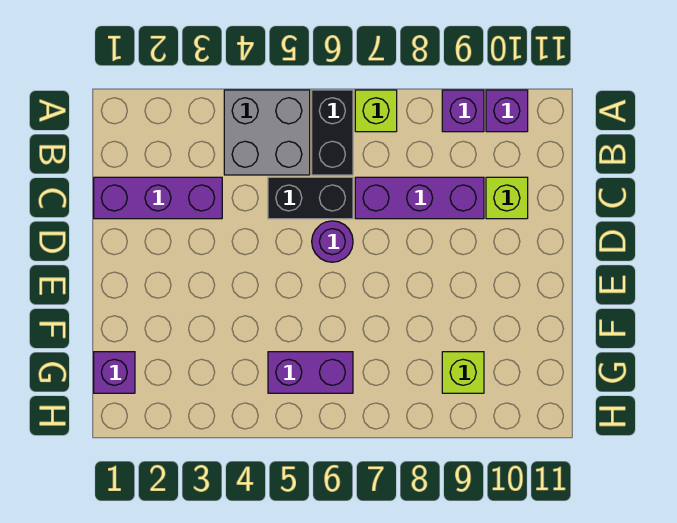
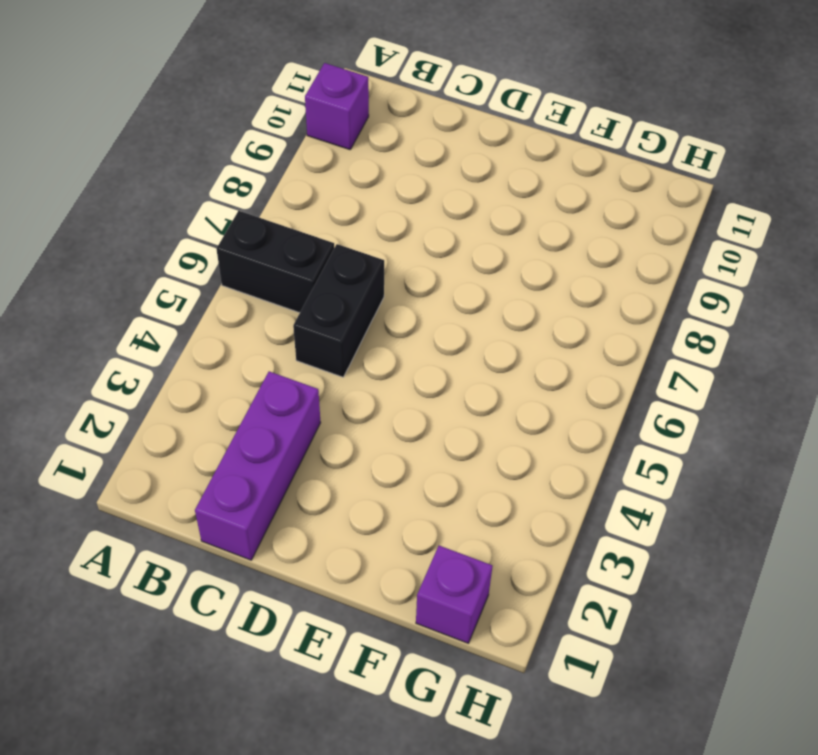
none -> grey brick A4:B5 level 1
none -> lime brick A7 level 1
none -> purple brick A9 level 1

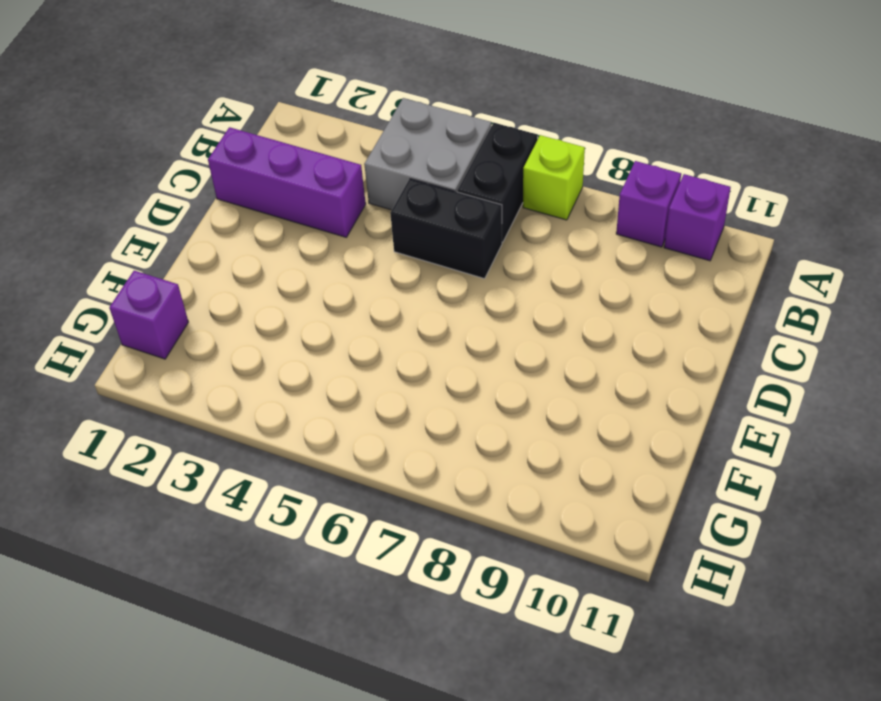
none -> purple brick C7:C9 level 1
none -> lime brick C10 level 1
none -> purple round brick D6 level 1

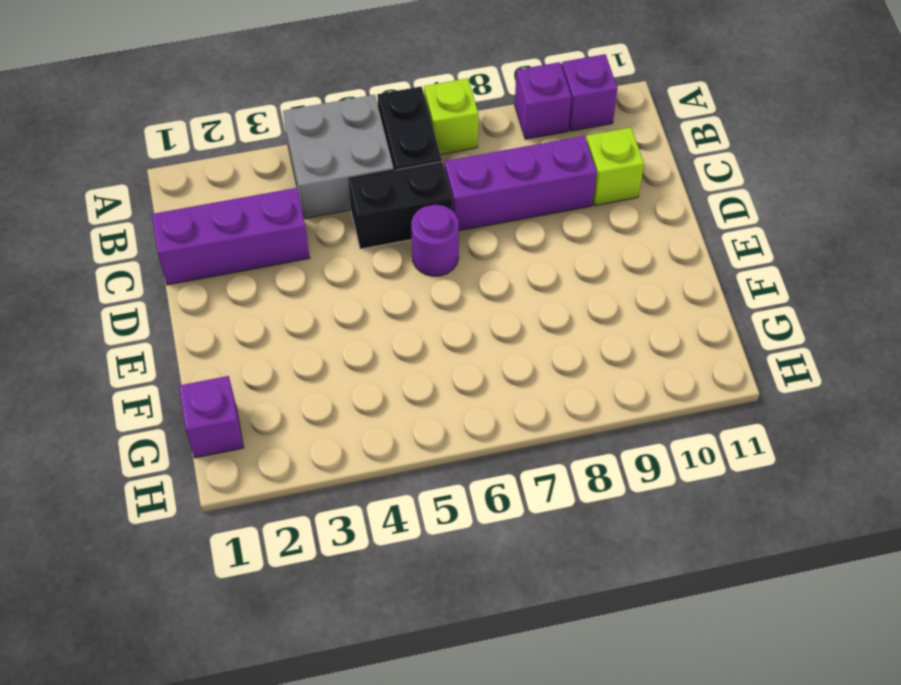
none -> purple brick G5:G6 level 1
none -> lime brick G9 level 1

